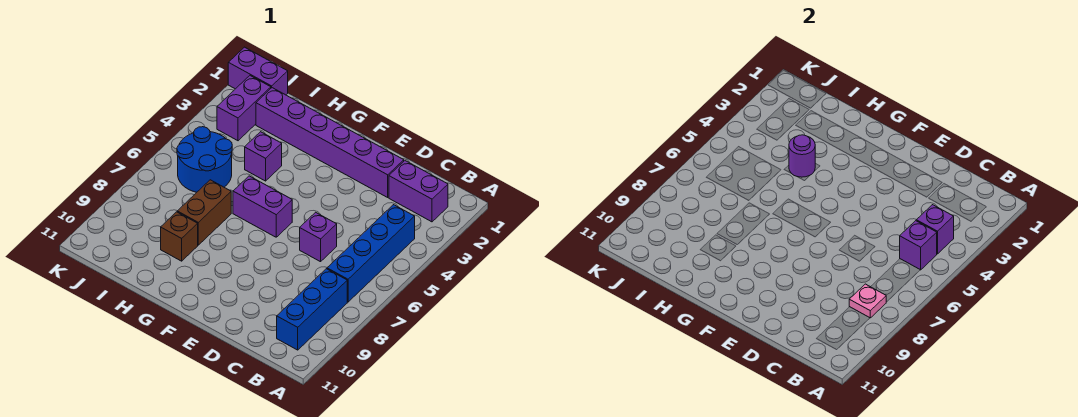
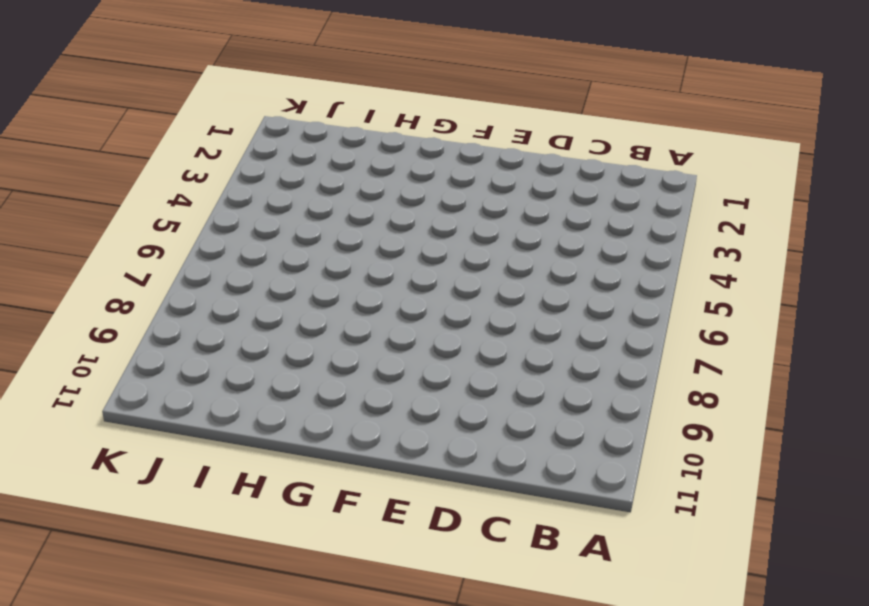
none -> purple brick B2:C2 level 1
none -> blue brick B4:B7 level 1
none -> blue brick B8:B10 level 1

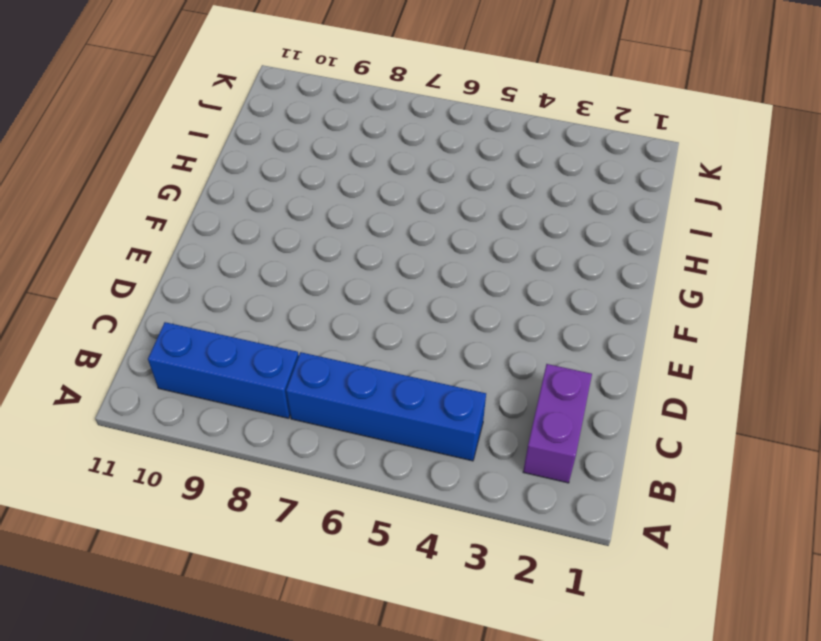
none -> purple brick D2:I2 level 1
none -> purple brick D6 level 1
none -> purple brick F6:G6 level 1

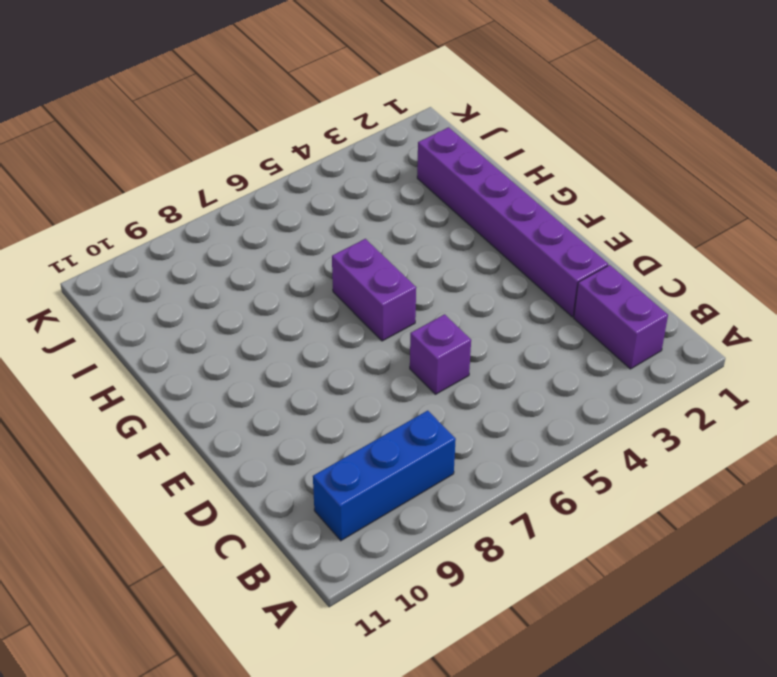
none -> blue brick B4:B7 level 1
none -> purple brick H4 level 1
none -> brown brick H7:H8 level 1

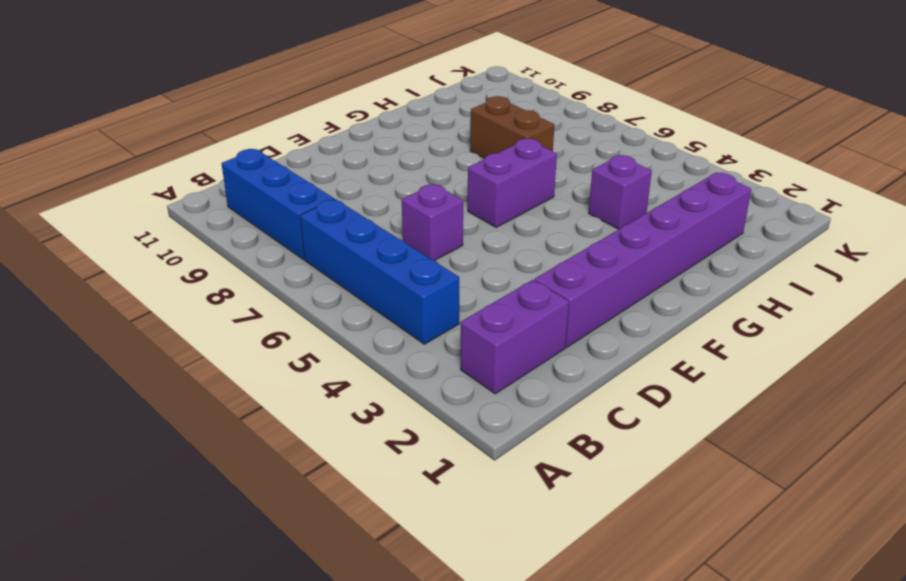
none -> brown brick H9 level 1
none -> blue round brick I5:J6 level 1
none -> purple brick J1:K1 level 1

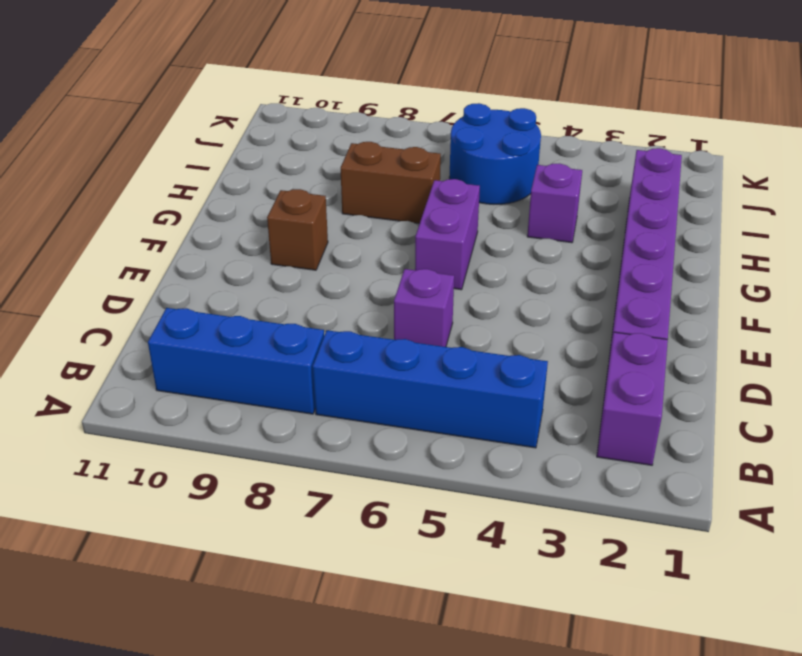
brown brick F9 level 1 -> brown brick H9 level 1
none -> purple brick J1:K1 level 1
none -> purple brick J2:J3 level 1
none -> purple brick B4 level 2

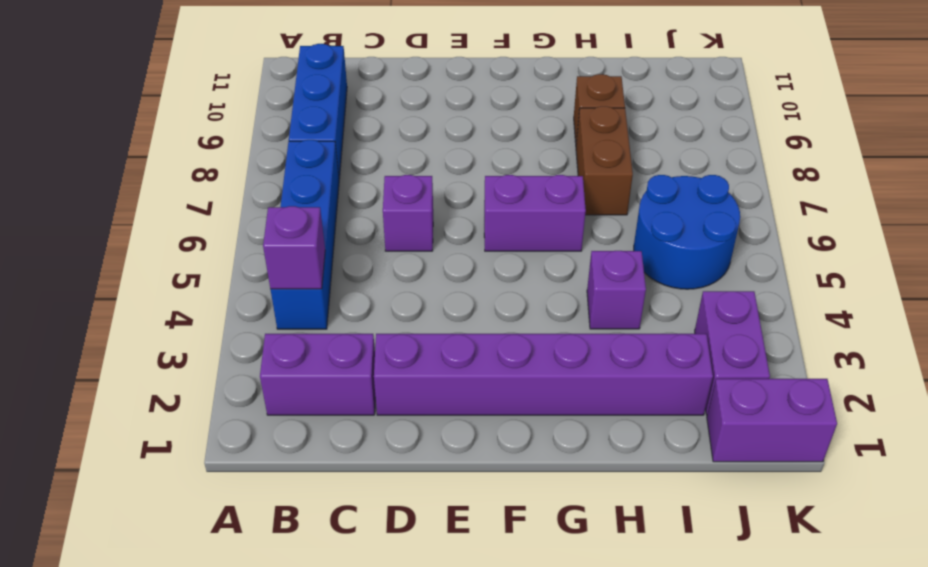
none -> purple brick B5 level 2
none -> pink plate B8 level 2
none -> purple round brick H4 level 2

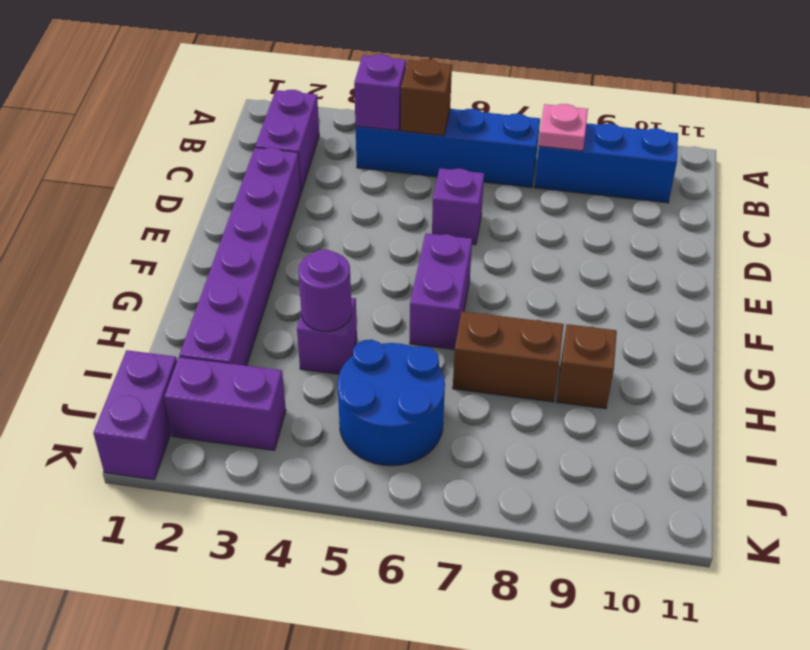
brown brick B5 level 2 -> purple brick B5 level 2

